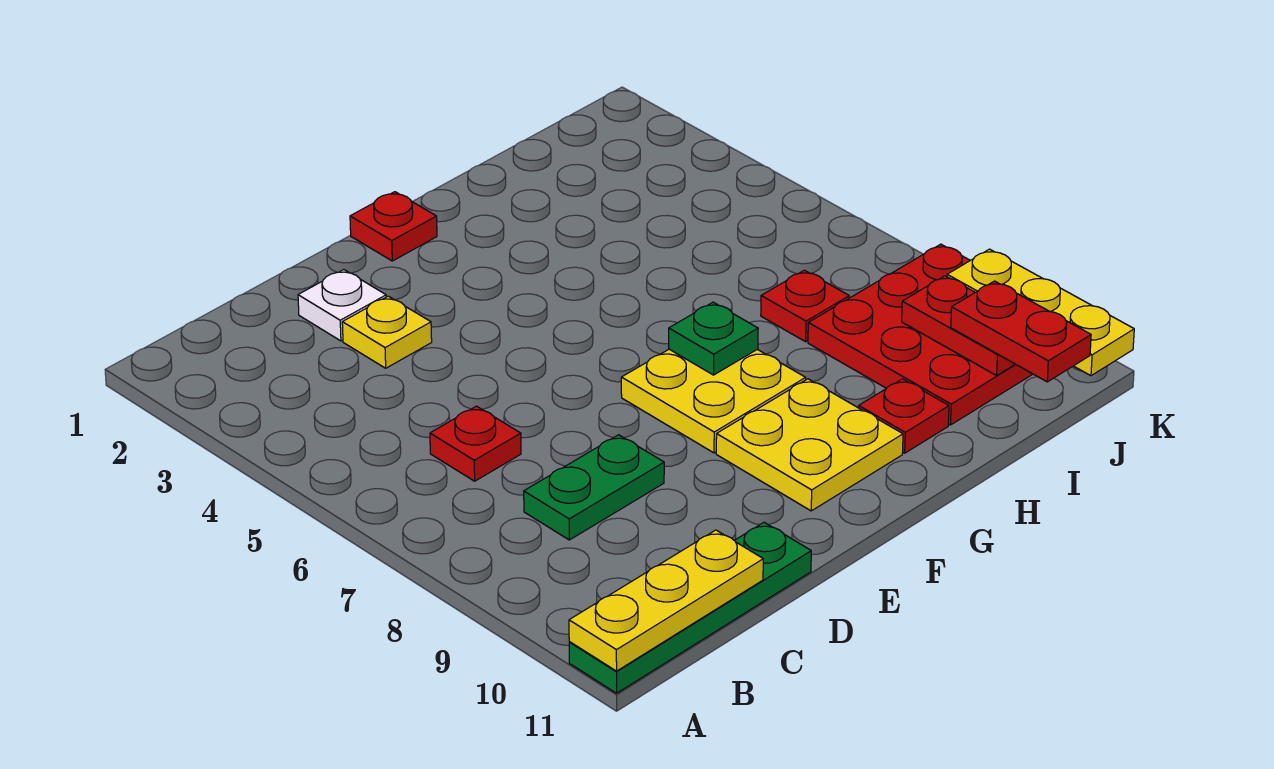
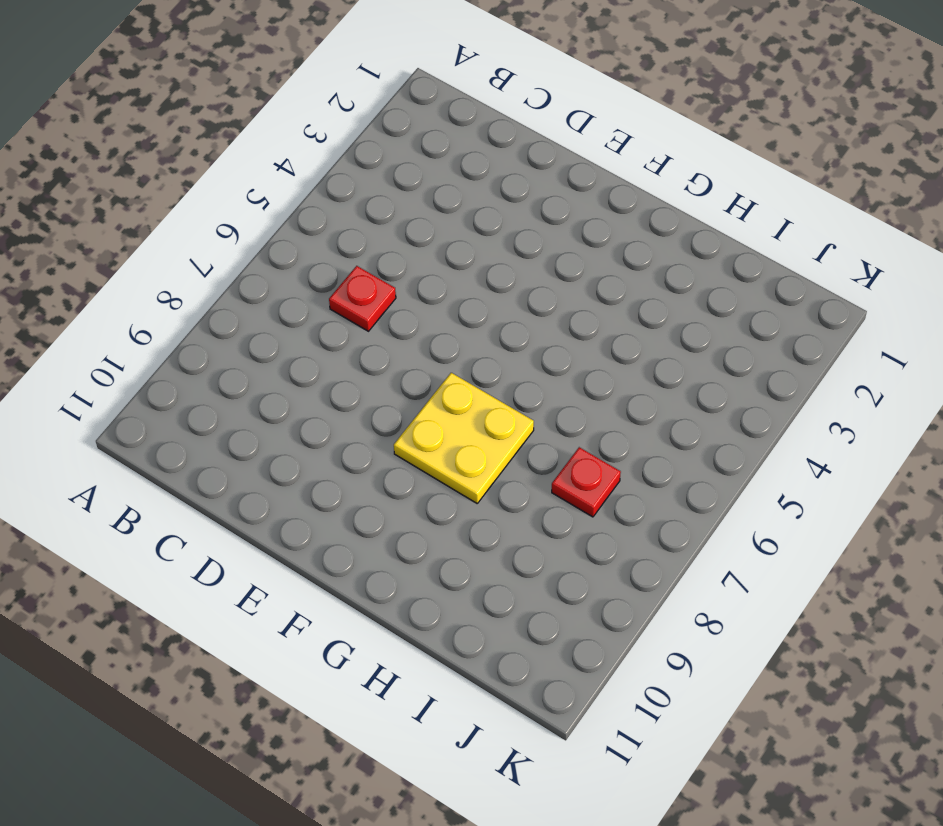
none -> green plate A11:D11 level 1
none -> green plate C8:D8 level 1
none -> white plate D2 level 1

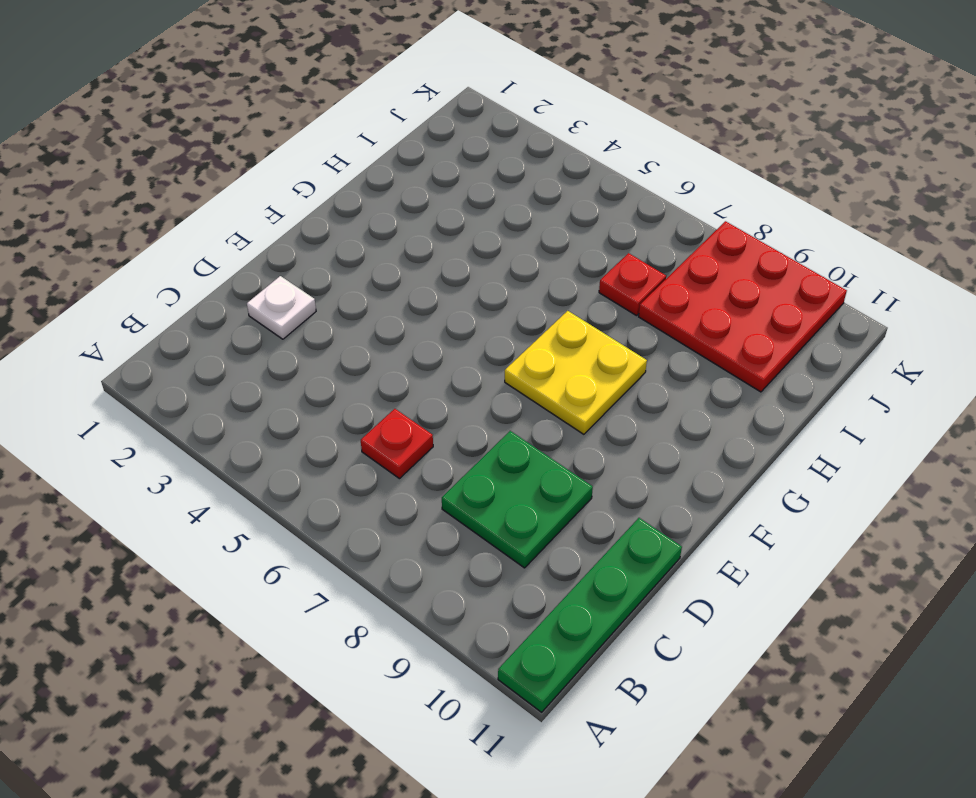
green plate C8:D9 level 1 -> green plate C8:D8 level 1
none -> yellow plate D3 level 1
none -> red plate F1 level 1
none -> yellow plate F9:G10 level 1

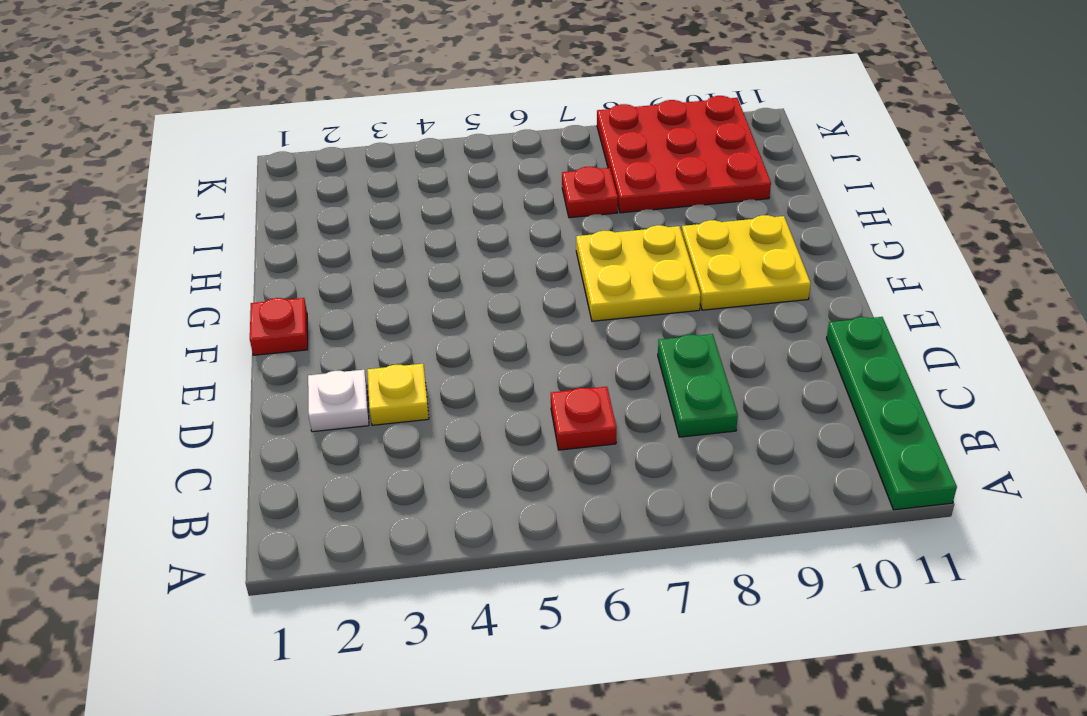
none -> red plate H10 level 1
none -> yellow plate A11:C11 level 2
none -> green plate G7 level 2

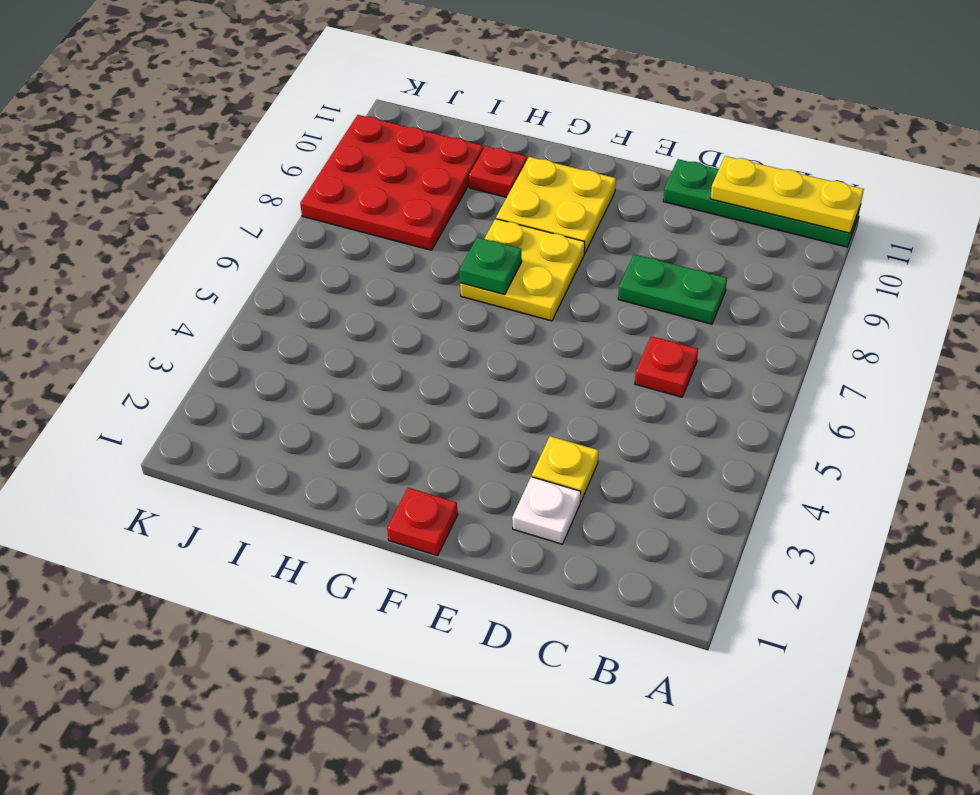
none -> red plate I7 level 1
none -> red plate J9:J10 level 2
none -> yellow plate K9:K11 level 2

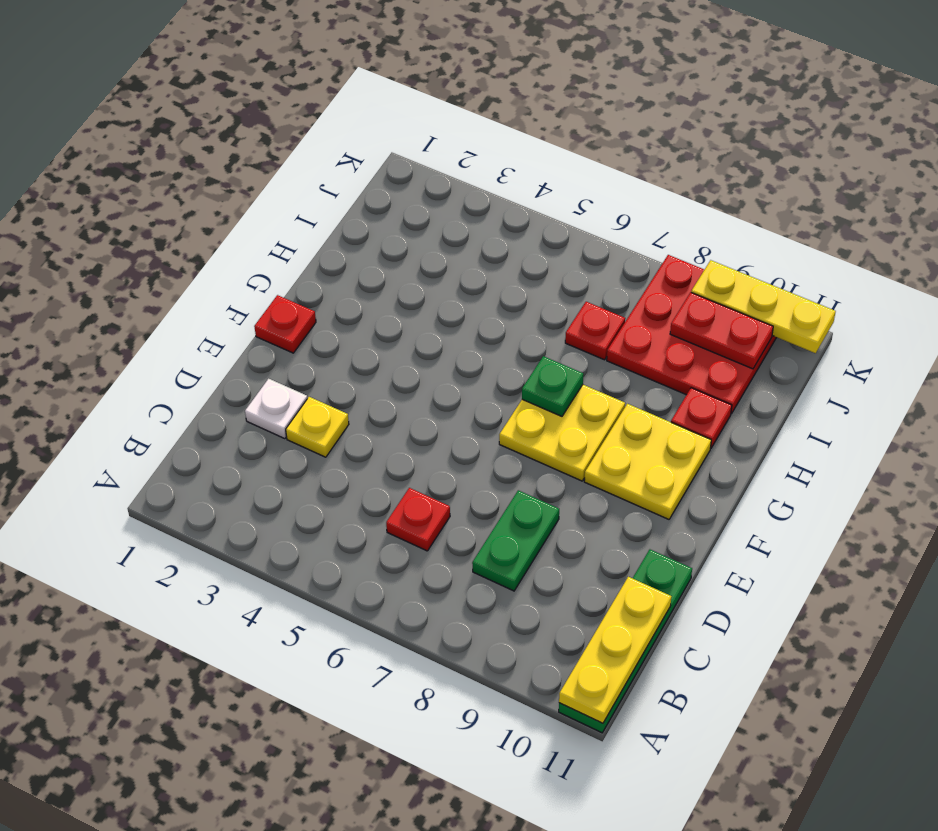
none -> red plate J10:J11 level 3

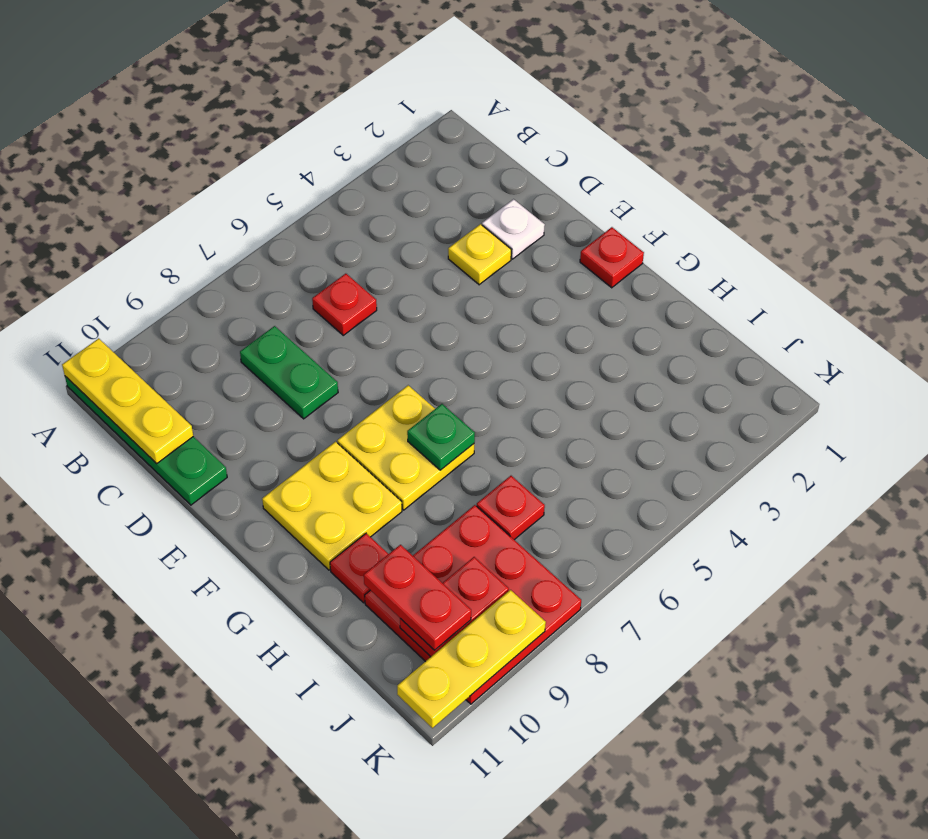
red plate I10:J10 level 3 -> red plate J10:J11 level 3

